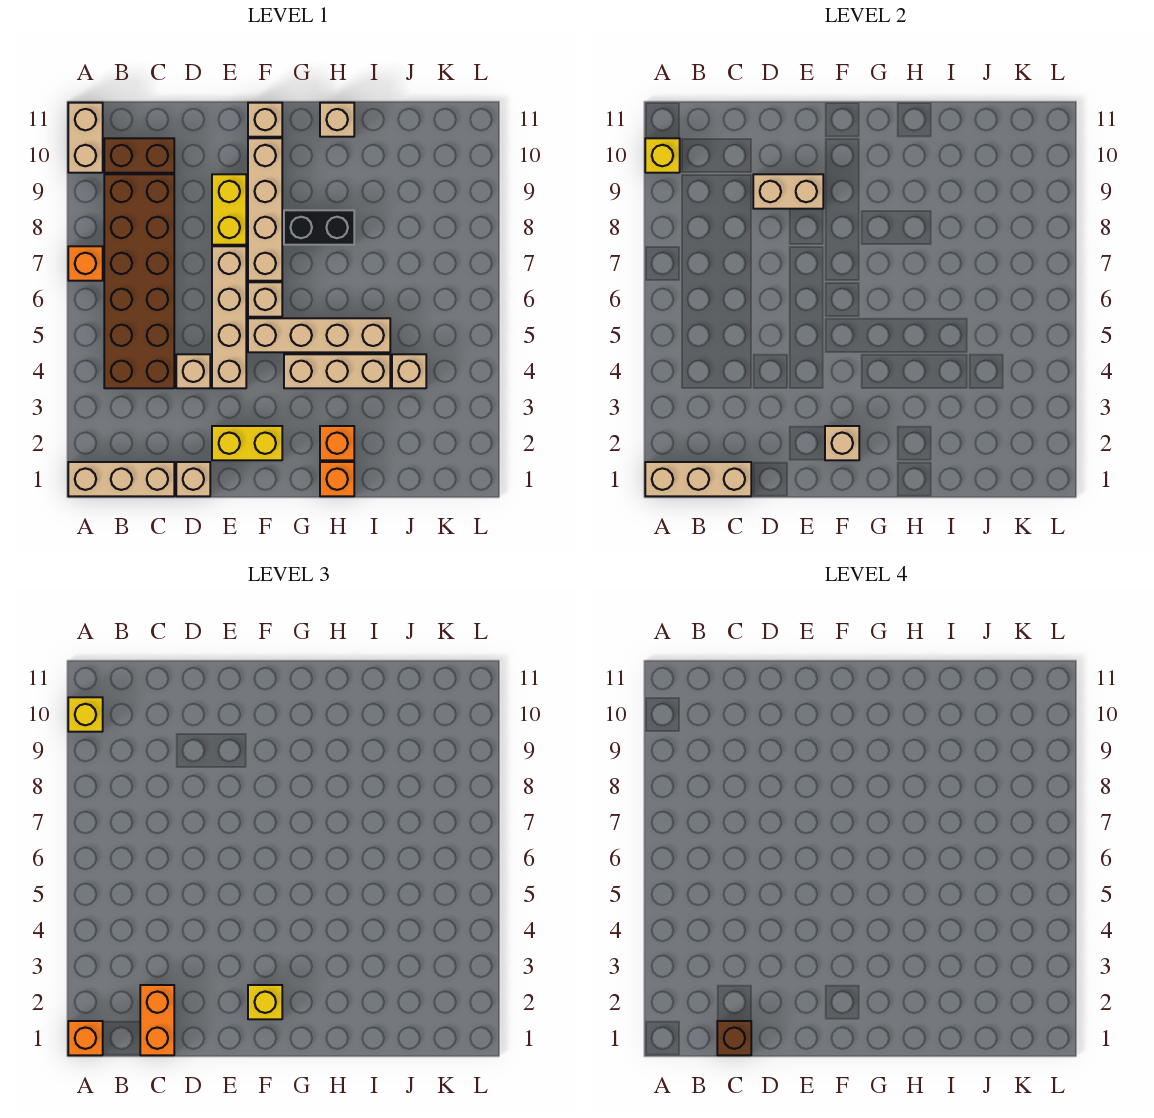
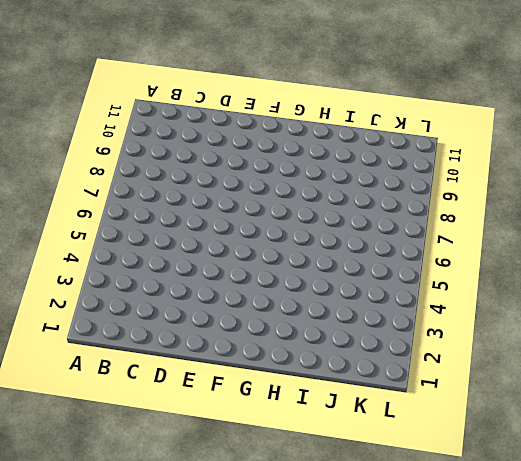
none -> tan brick A1:C1 level 1
none -> orange brick A7 level 1
none -> tan brick A10:A11 level 1

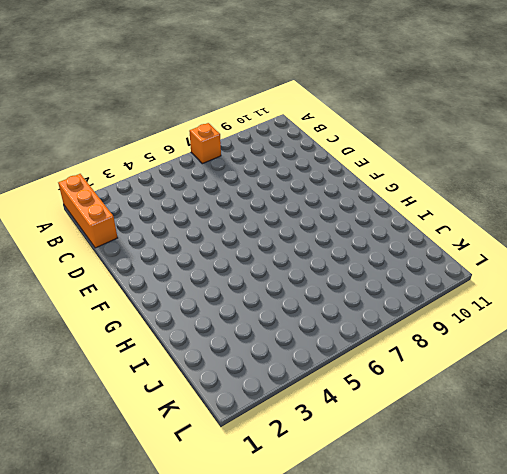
orange brick A1:C1 level 1 -> tan brick A1:C1 level 1
none -> tan brick A10:A11 level 1
none -> brown brick B4:C9 level 1
none -> brown brick B10:C10 level 1

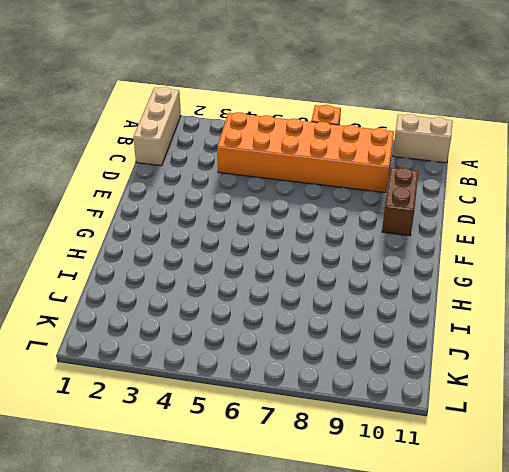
orange brick B4:C9 level 1 -> brown brick B4:C9 level 1
brown brick D10:E10 level 1 -> brown brick B10:C10 level 1
none -> tan brick D1 level 1
none -> tan brick D4 level 1
none -> yellow brick E2:F2 level 1

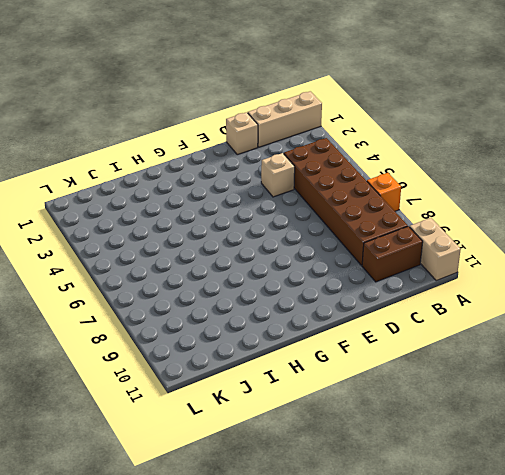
none -> yellow brick E2:F2 level 1
none -> tan brick E4:E7 level 1
none -> yellow brick E8:E9 level 1

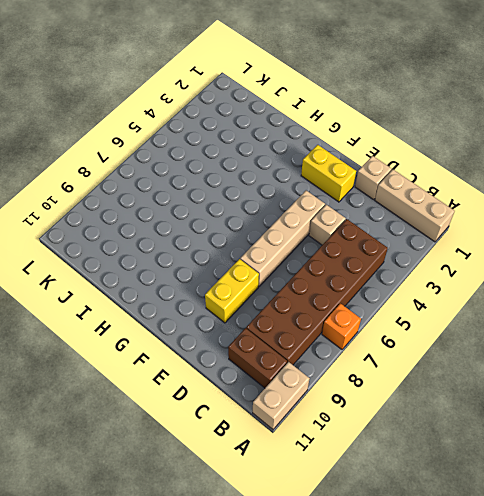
none -> tan brick F5:I5 level 1
none -> tan brick F6 level 1
none -> tan brick F7:F10 level 1

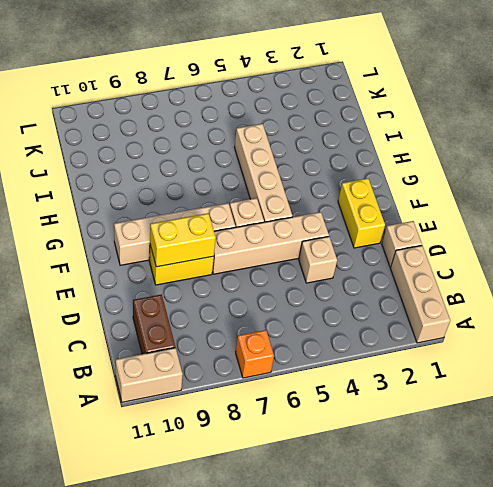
yellow brick E8:E9 level 2 -> tan brick D9:E9 level 2
none -> brown brick B4:C9 level 1
none -> tan brick F11 level 1
none -> tan brick G4:I4 level 1

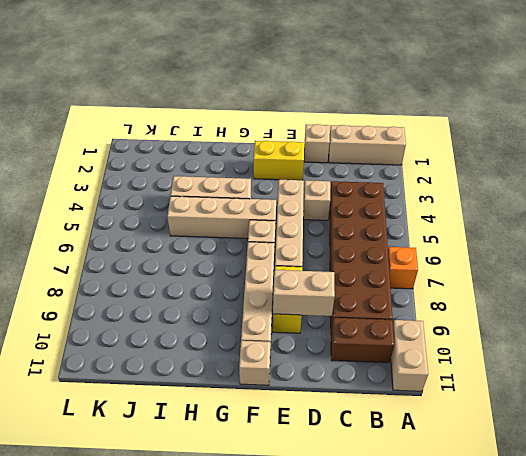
none -> black brick G8:H8 level 1
none -> orange brick H1 level 1
none -> orange brick H2 level 1

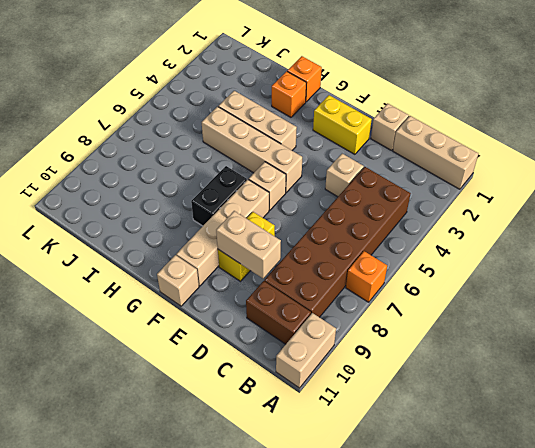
black brick G7:G8 level 1 -> black brick G8:H8 level 1
none -> tan brick E4:E7 level 1
none -> tan brick H11 level 1
none -> tan brick J4 level 1

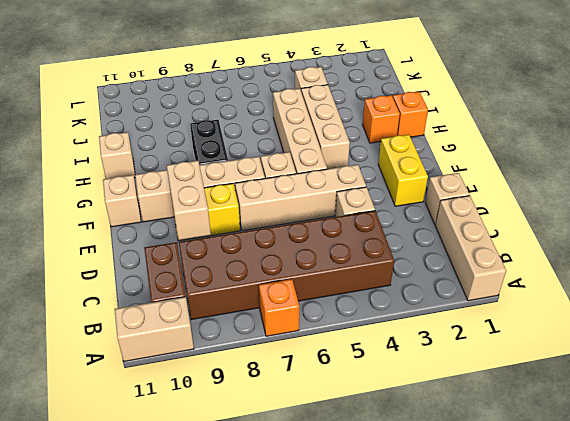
none -> tan brick A1:C1 level 2
none -> yellow brick A10 level 2
none -> tan brick F2 level 2

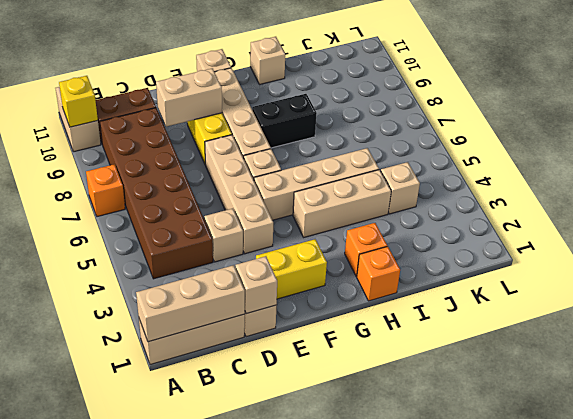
tan brick D1 level 2 -> tan brick F2 level 2
none -> orange brick A1 level 3
none -> yellow brick A10 level 3
none -> orange brick C1:C2 level 3

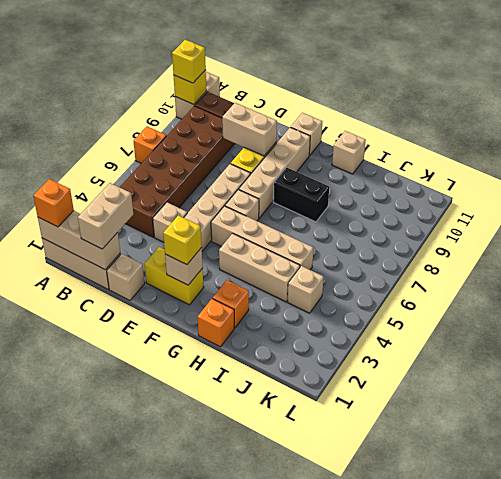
tan brick C1:C2 level 3 -> orange brick C1:C2 level 3
none -> brown brick C1 level 4

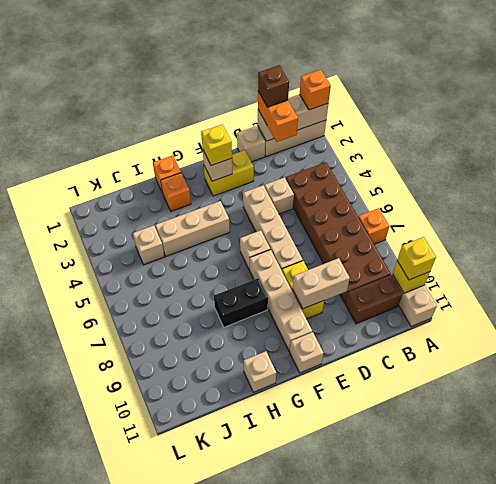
none -> tan brick F5:I5 level 1

